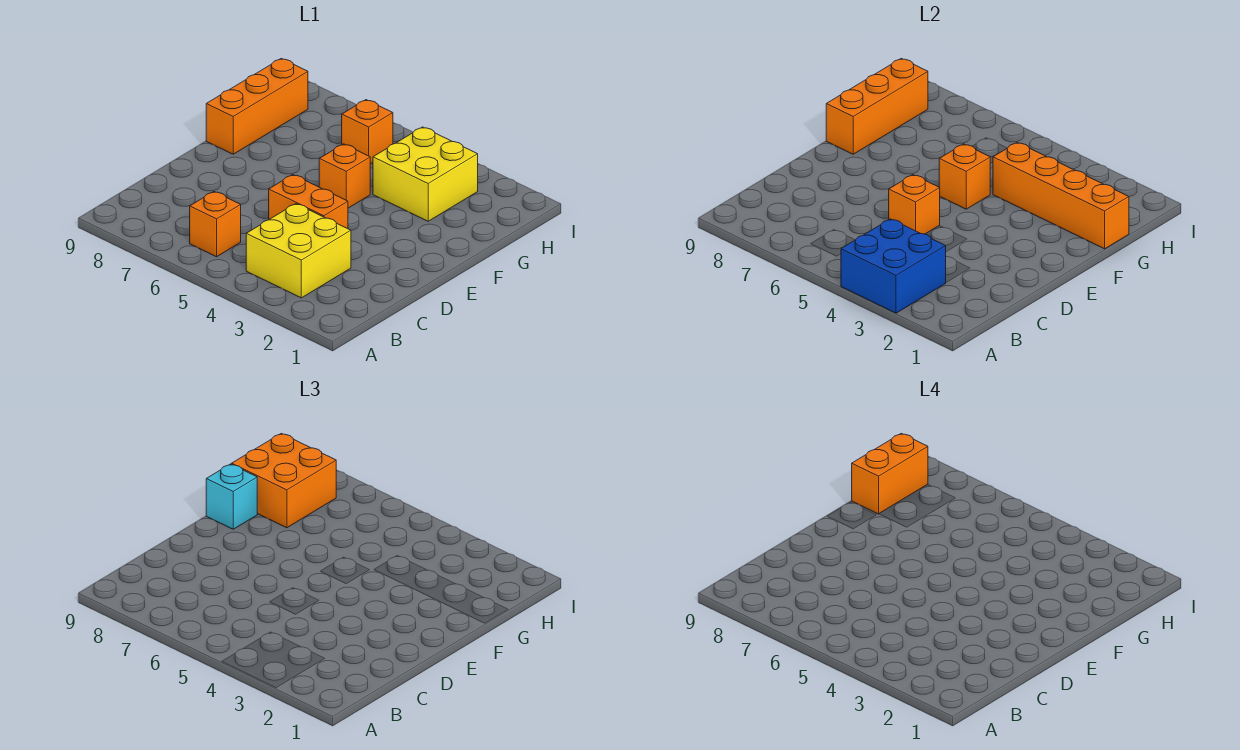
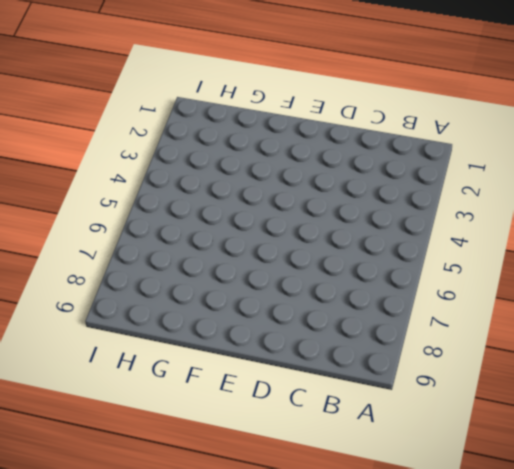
none -> yellow brick B3:C4 level 1
none -> orange brick B6 level 1
none -> orange brick D4:D5 level 1

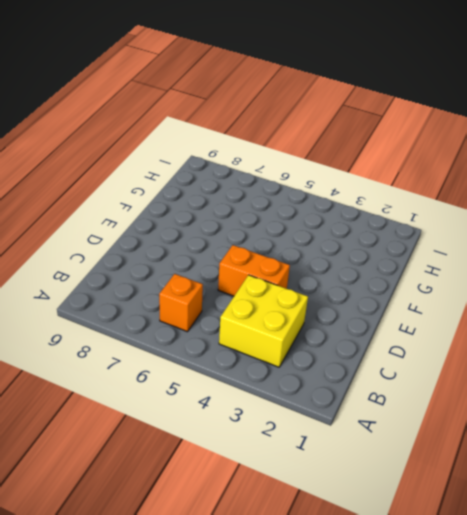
none -> orange brick F5 level 1
none -> orange brick F9:H9 level 1
none -> yellow brick G3:H4 level 1

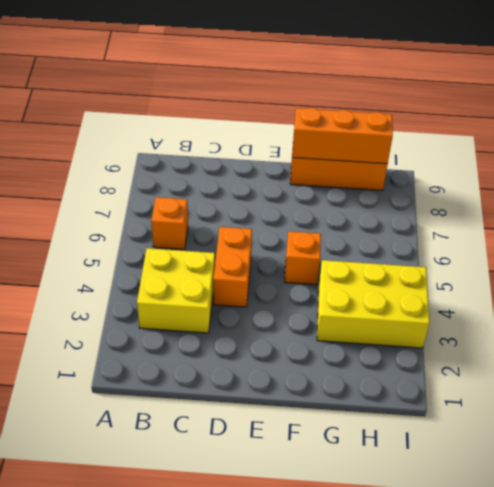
yellow brick G3:I4 level 1 -> yellow brick G3:H4 level 1
none -> orange brick H6 level 1
none -> blue brick A3:B4 level 2
none -> orange brick D5 level 2

